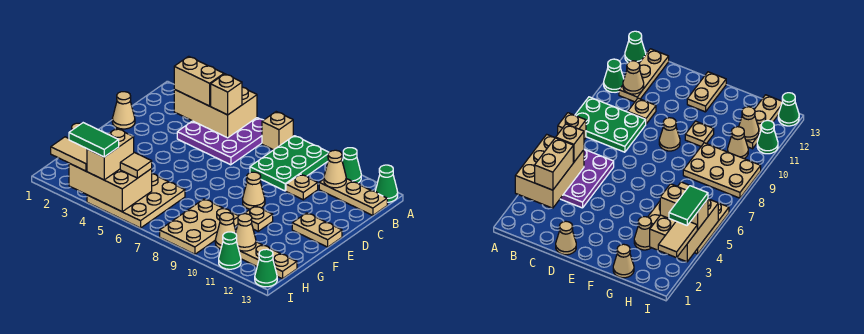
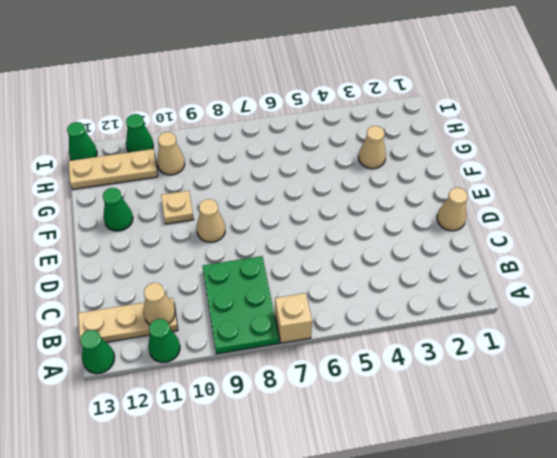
green cone F12 level 1 -> none
none -> purple plate A4:C6 level 1
none -> tan plate C10 level 1
none -> tan plate E12:E13 level 1

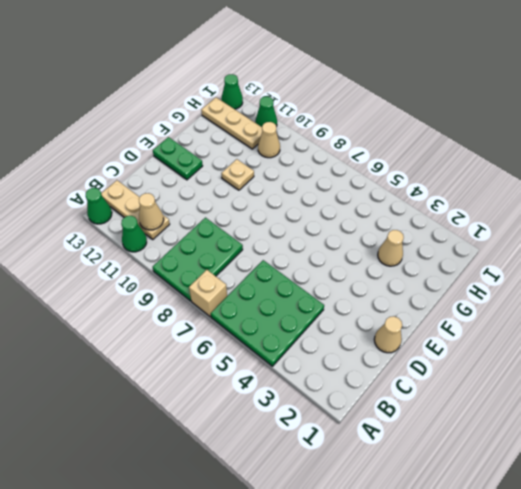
green plate A4:C6 level 1 -> purple plate A4:C6 level 1
green plate E12:E13 level 1 -> tan plate E12:E13 level 1
none -> tan plate C10 level 1
none -> tan cone E9 level 1
none -> tan cone G1 level 1

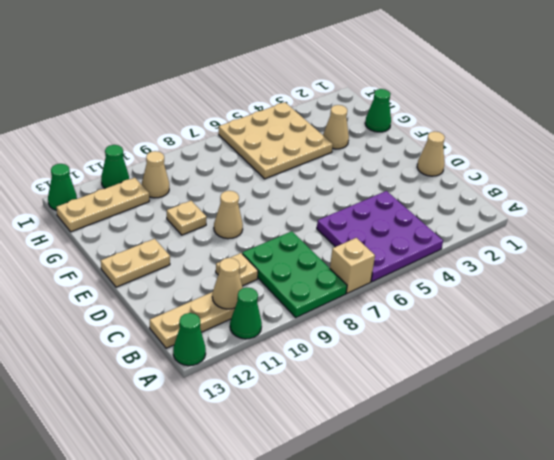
green cone G1 level 1 -> tan cone G1 level 1
none -> tan plate G8:I9 level 1
none -> tan brick A3:B5 level 2
none -> tan brick H3:I5 level 2

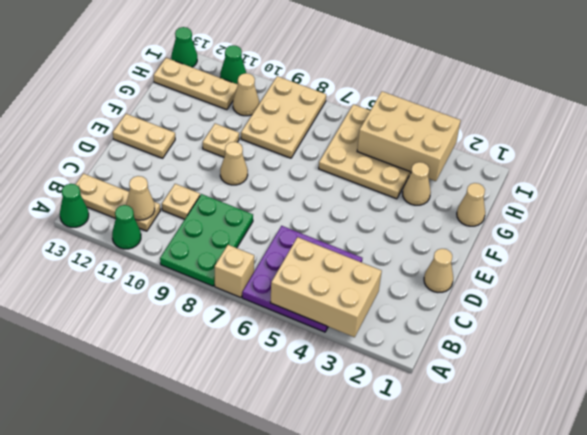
none -> tan cone H11 level 2
none -> tan brick B3:B4 level 3
none -> tan brick B5 level 3

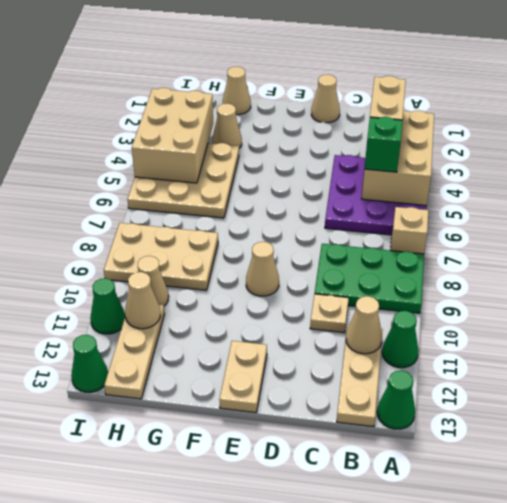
green brick B5 level 3 -> tan brick B5 level 3
none -> tan plate F10 level 1
none -> tan brick H4:I4 level 3
none -> tan tile H5 level 3

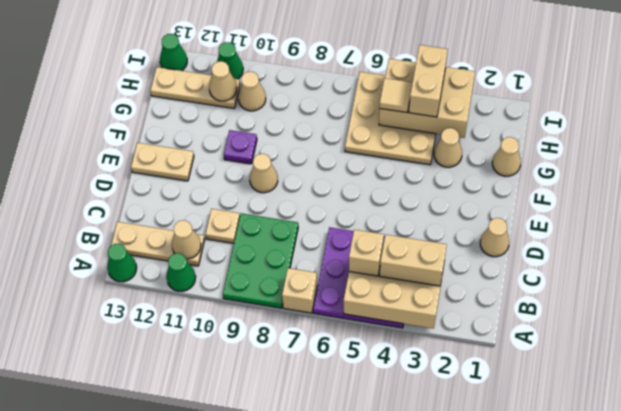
purple plate F10 level 1 -> tan plate F10 level 1
none -> tan plate G8:I9 level 1
none -> tan tile I2:I3 level 3
none -> green tile I3:I4 level 4

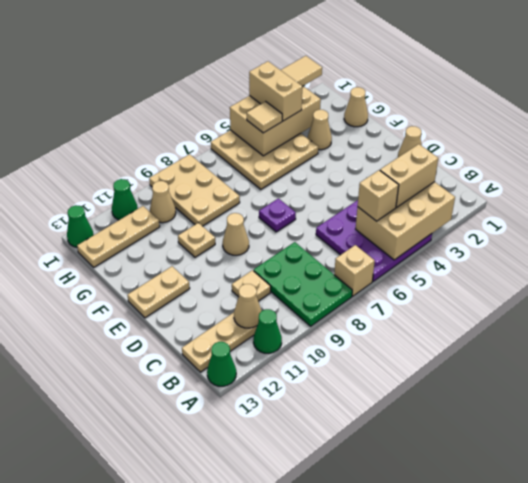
purple plate E7 level 1 -> none
none -> tan cone H11 level 2
none -> green tile I3:I4 level 4

